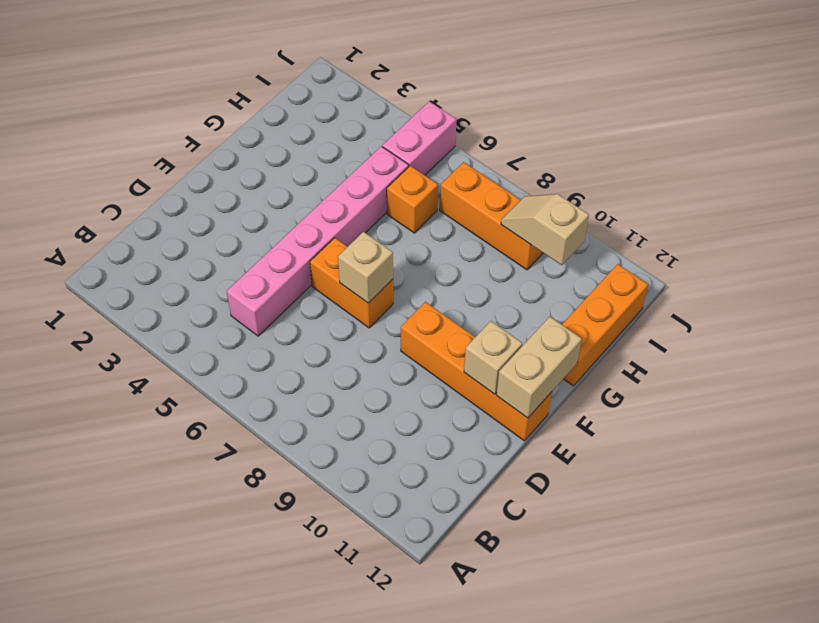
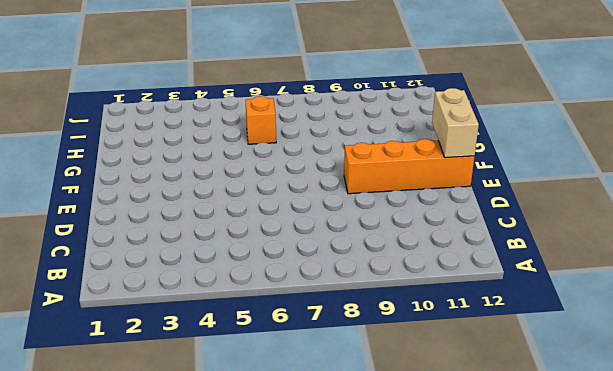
none -> pink brick C5:H5 level 1
none -> orange brick E6:E7 level 1

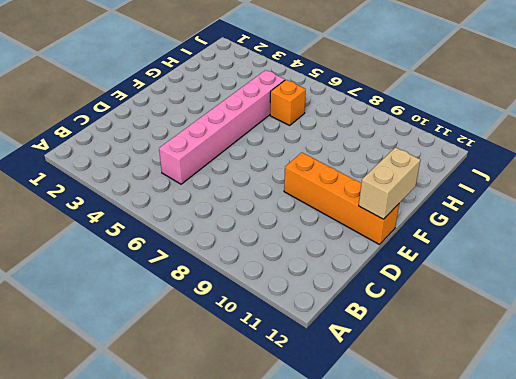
none -> orange brick E6:E7 level 1
none -> orange brick G12:I12 level 1

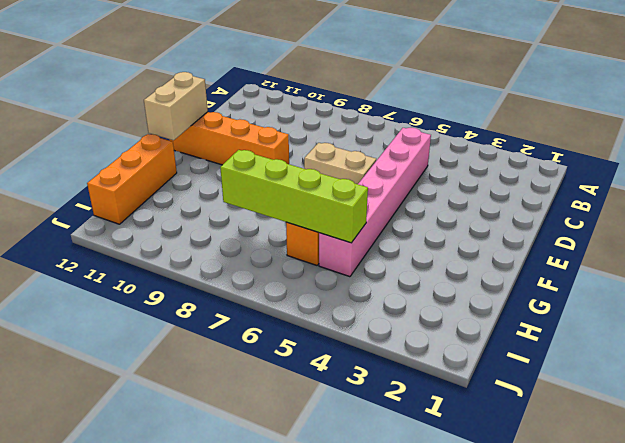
tan brick E6:E7 level 1 -> orange brick E6:E7 level 1
lime brick H5:H8 level 2 -> none
none -> pink brick I5:J5 level 1
none -> orange brick I7:I9 level 1

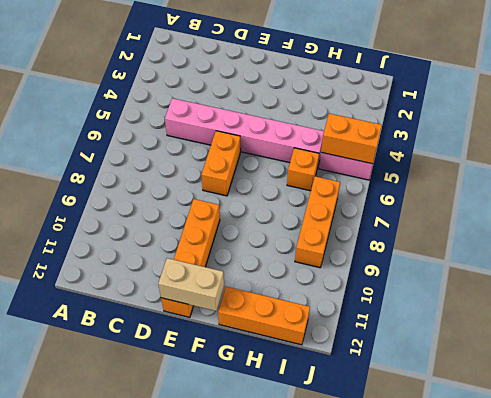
orange brick I5:J5 level 2 -> none
none -> tan brick E7 level 2
none -> tan brick E11 level 2

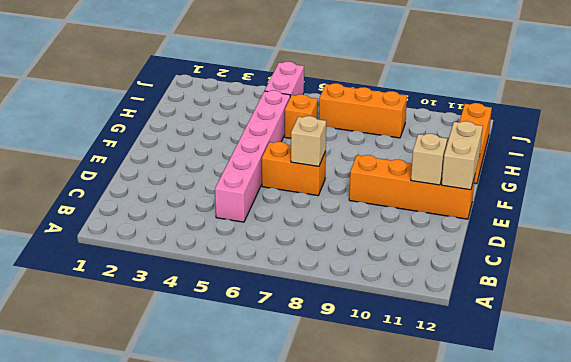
none -> tan slope I9:I10 level 2 top 10

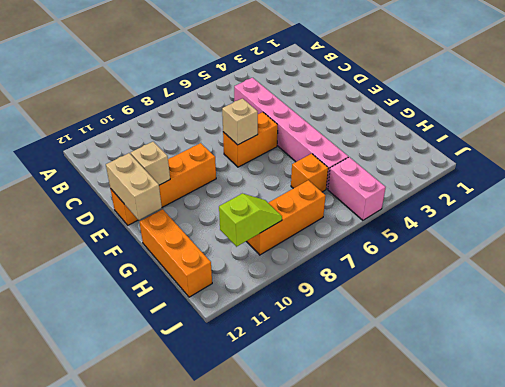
lime slope I9:I10 level 2 top 10 -> tan slope I9:I10 level 2 top 10

